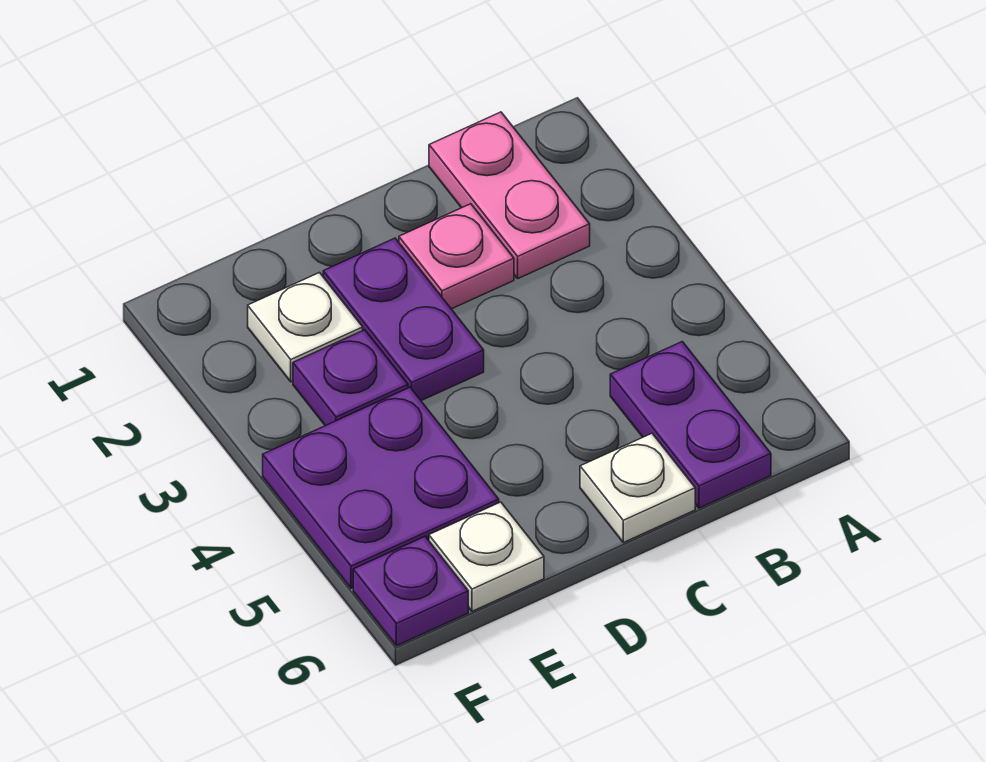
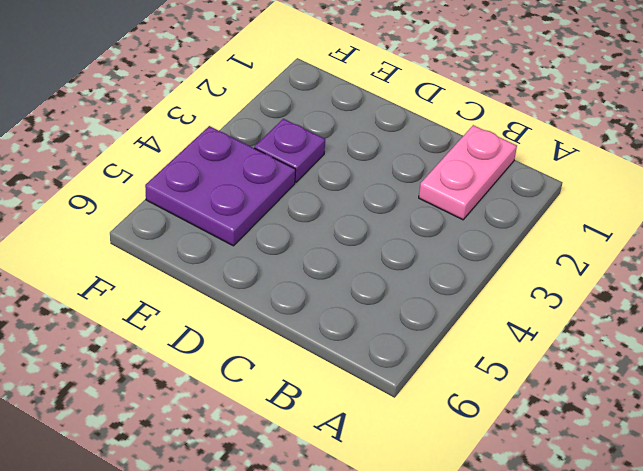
none -> purple plate B5:B6 level 1
none -> pink plate C2 level 1

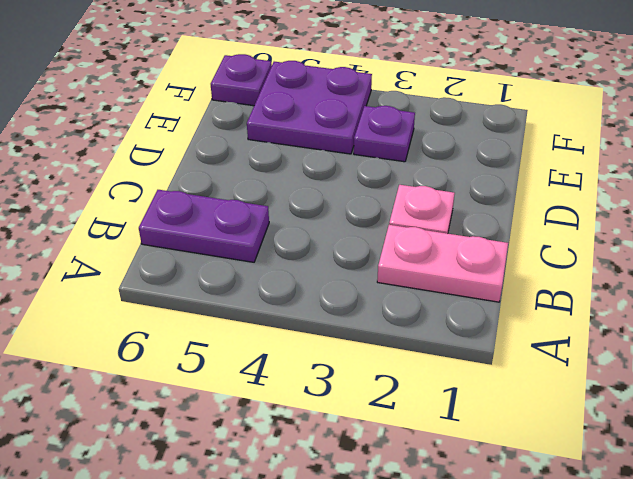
none -> white plate C6 level 1
none -> purple plate D2:D3 level 1

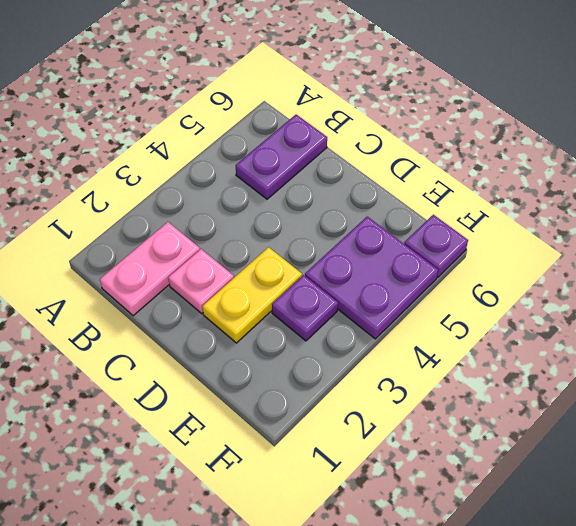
yellow plate D2:D3 level 1 -> purple plate D2:D3 level 1
none -> white plate C6 level 1
none -> white plate E2 level 1

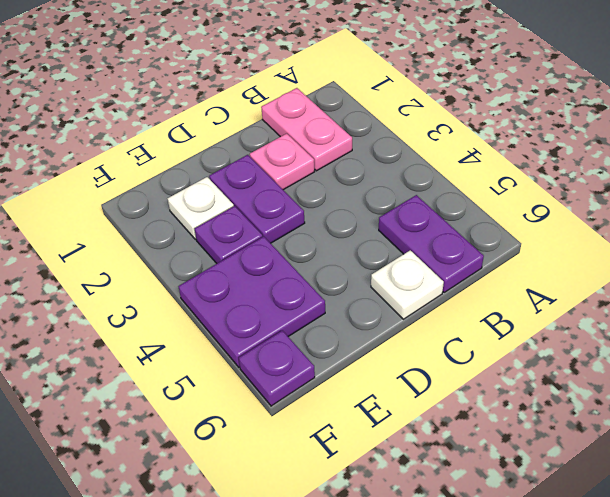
none -> white plate E6 level 1

